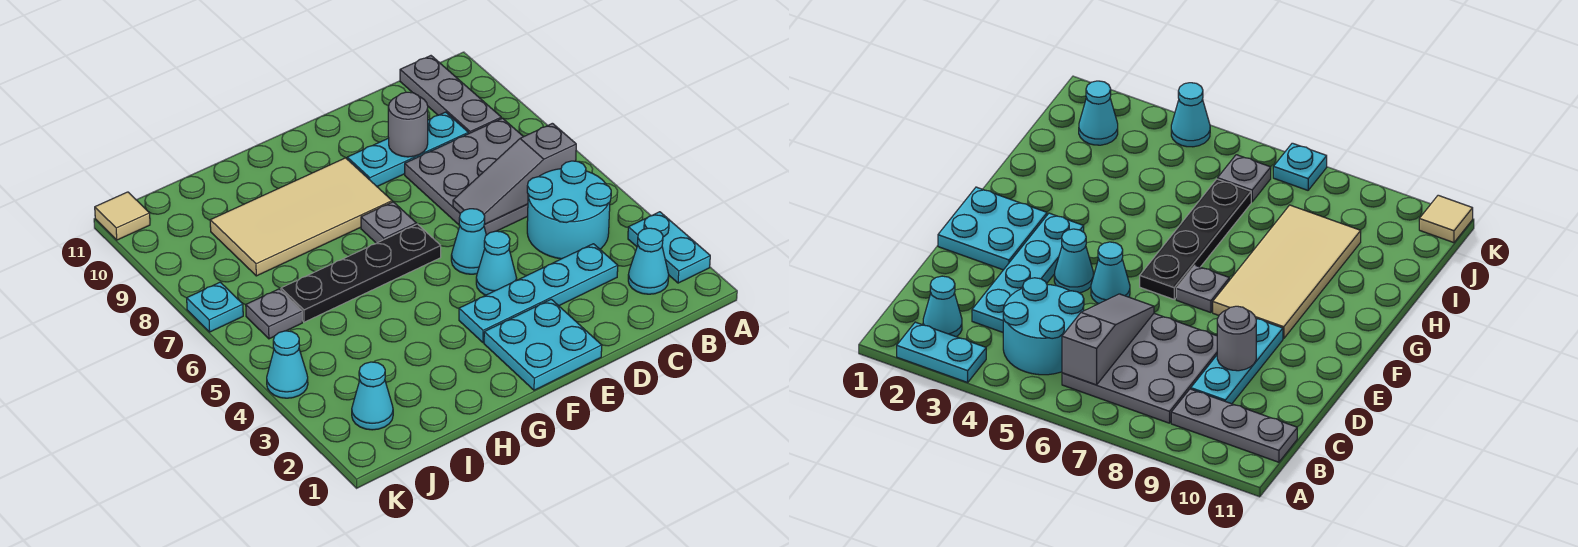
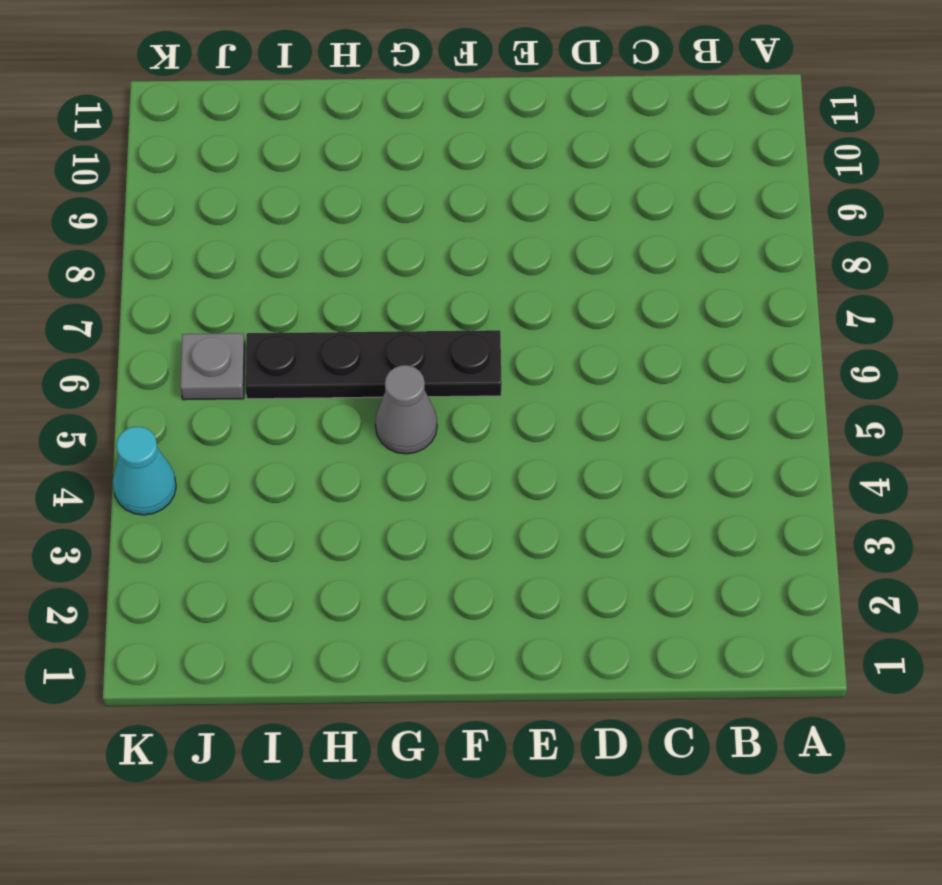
grey cone G5 level 1 -> none
none -> cyan plate A2:A3 level 1
none -> cyan cone B2 level 1
none -> cyan round brick B4:C5 level 1

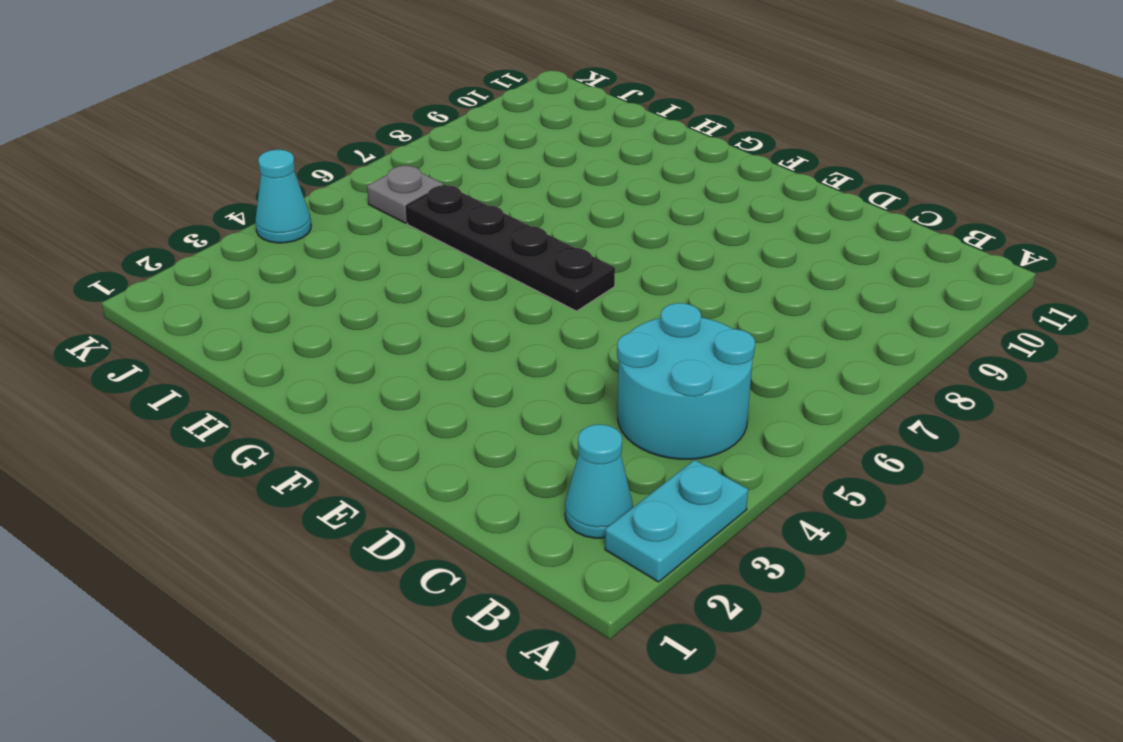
none -> grey plate B6:D8 level 1
none -> grey plate B9:B11 level 1
none -> cyan plate C3:F3 level 1

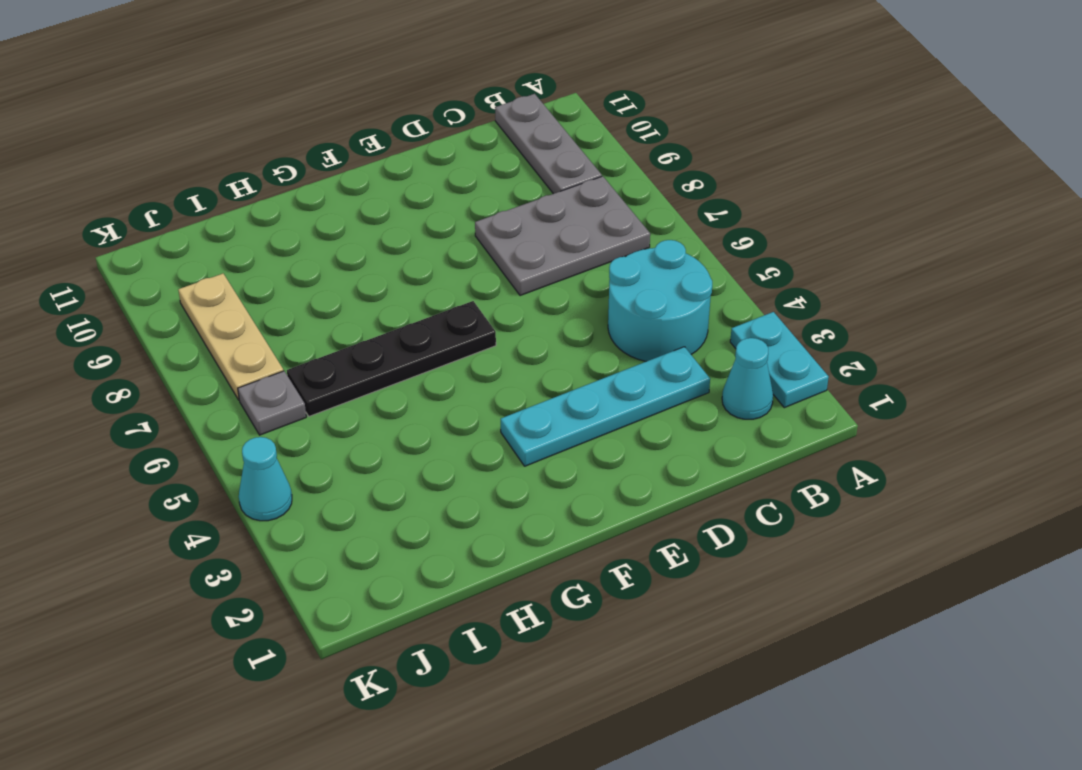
grey plate B7:D8 level 1 -> grey plate B6:D8 level 1
tan plate J7:J9 level 1 -> none
none -> cyan plate C9:E9 level 1
none -> cyan plate E1:F2 level 1
none -> cyan cone E4 level 1

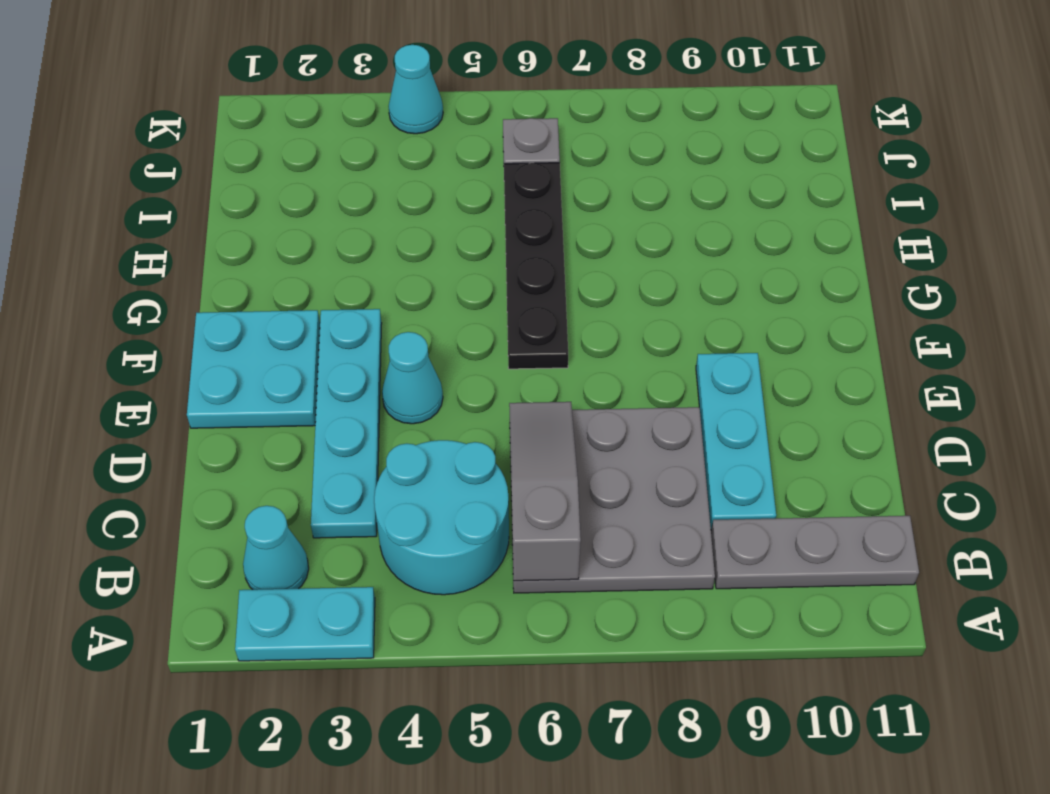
none -> cyan cone E5 level 1
none -> grey plate F7 level 1
none -> tan tile F8:I9 level 1

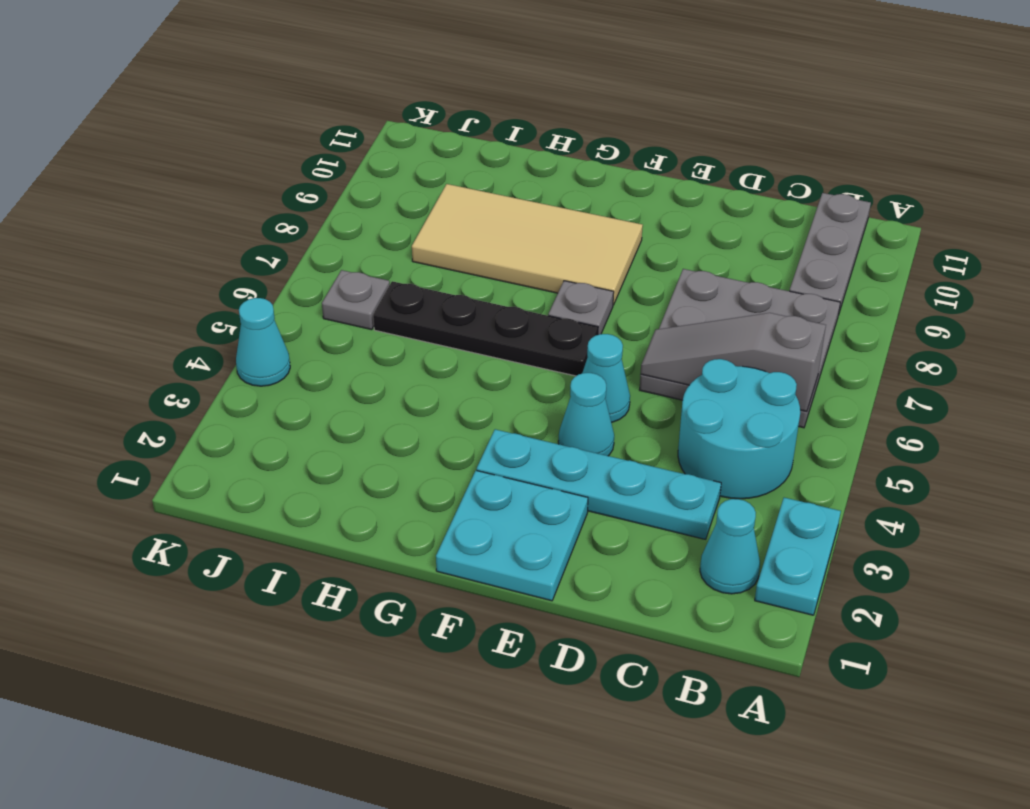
none -> cyan plate C9:E9 level 1
none -> cyan cone J2 level 1
none -> cyan plate K7 level 1

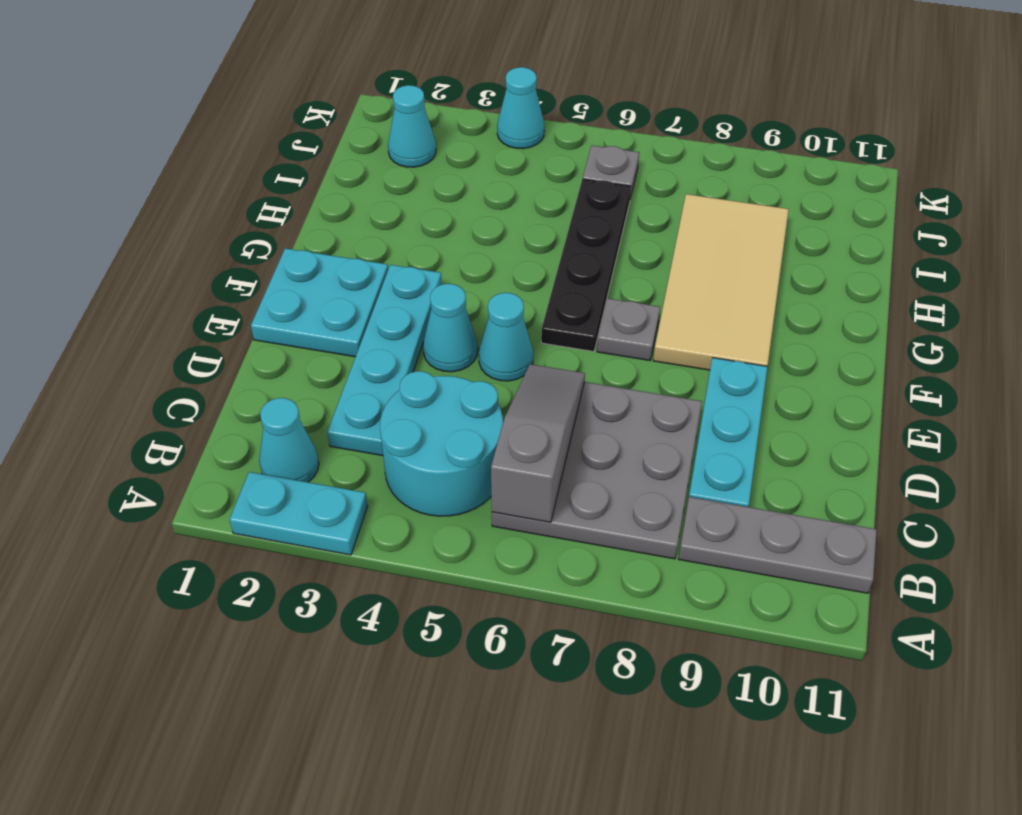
none -> cyan plate K7 level 1
none -> tan tile K11 level 1
none -> grey round brick D9 level 2

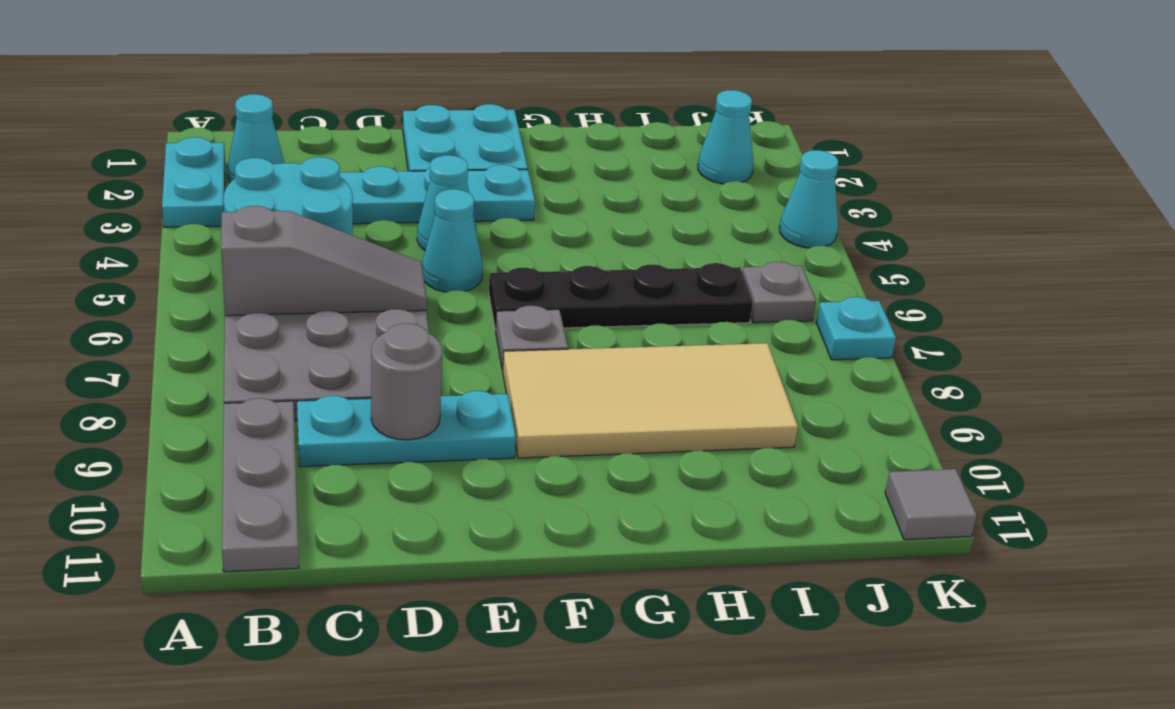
grey tile K11 level 1 -> tan tile K11 level 1

